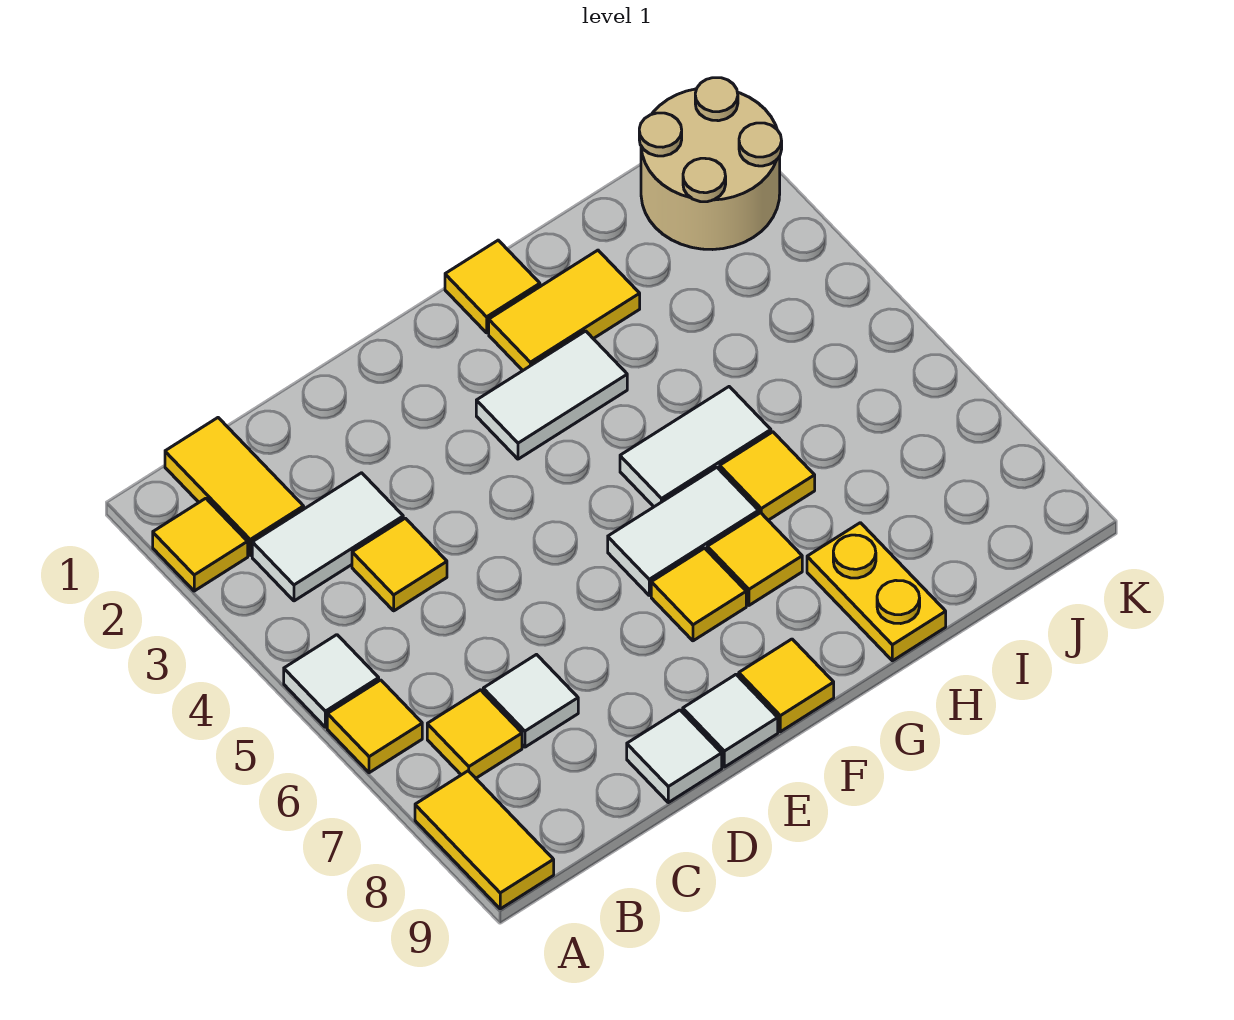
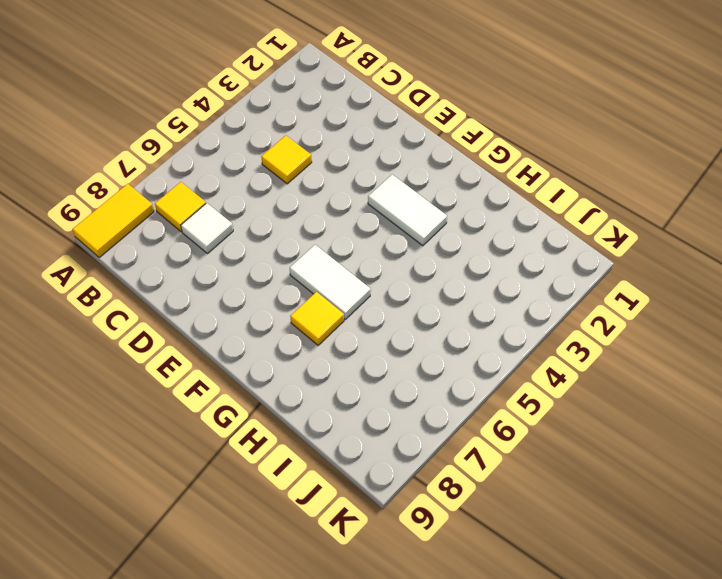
none -> yellow tile A2 level 1
none -> white tile A5 level 1
none -> yellow tile A6 level 1

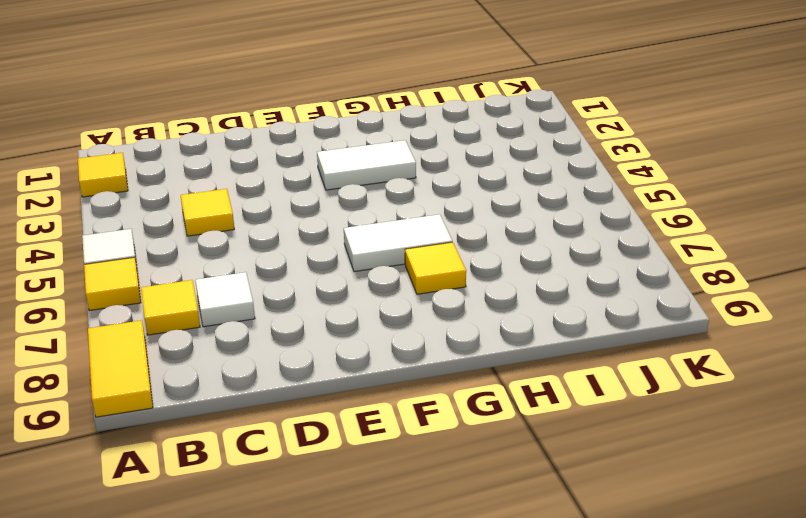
none -> yellow tile B1:B2 level 1
none -> white tile B3:C3 level 1
none -> white tile D9 level 1

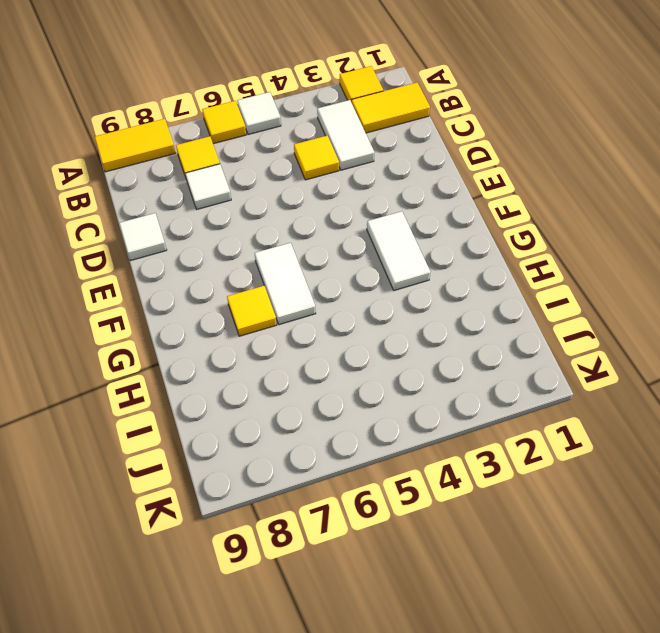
none -> white tile E9 level 1
none -> yellow tile F7 level 1
none -> yellow tile F9 level 1

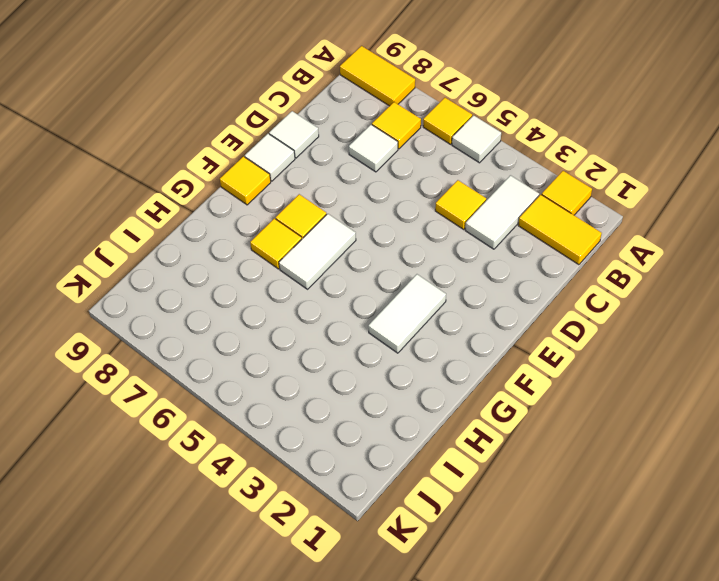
none -> yellow tile G1 level 1
none -> yellow tile G2:H2 level 1
none -> white tile G5:H5 level 1

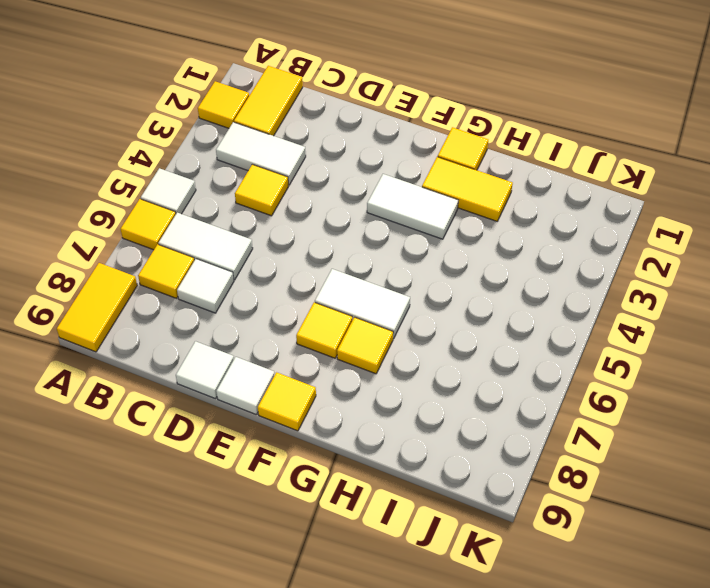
white tile B6:C6 level 1 -> white tile G5:H5 level 1
none -> yellow tile H6 level 1
none -> yellow plate H8:H9 level 1
none -> tan round brick J1:K2 level 1

